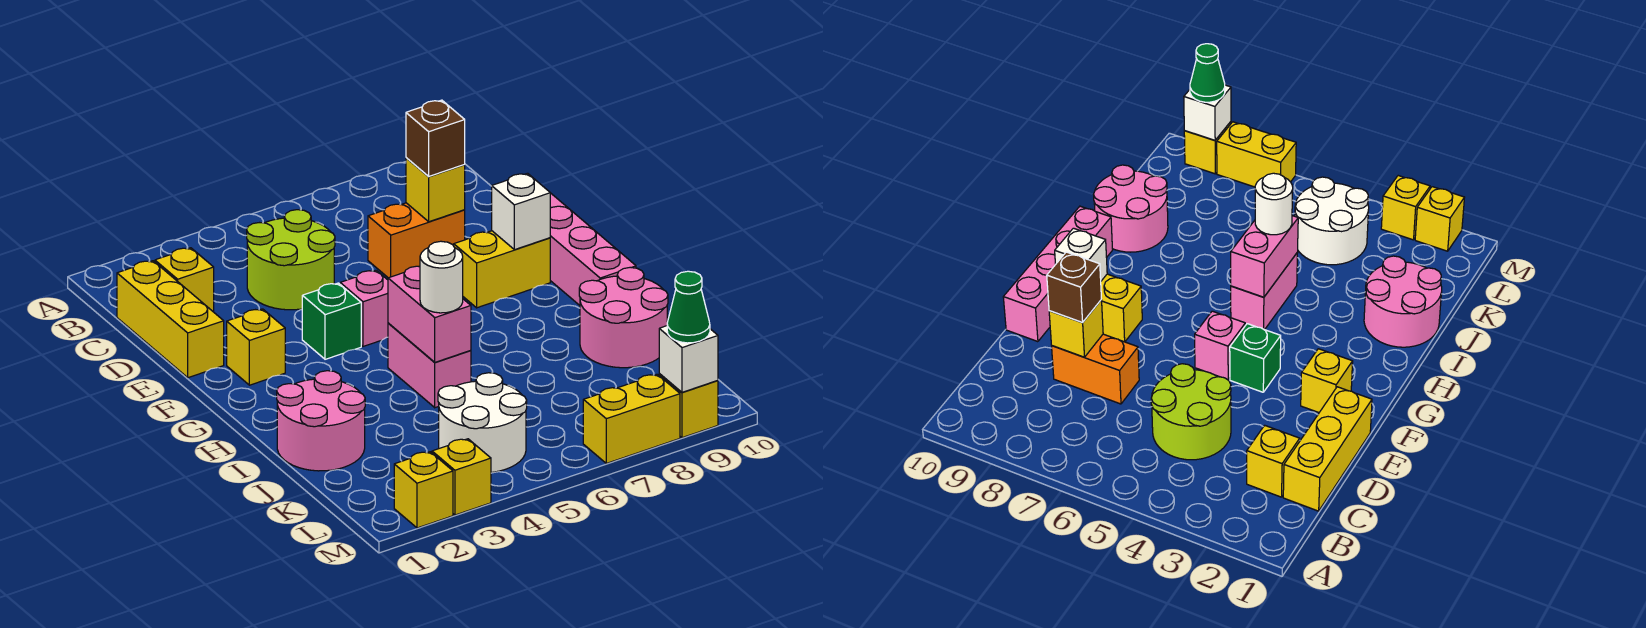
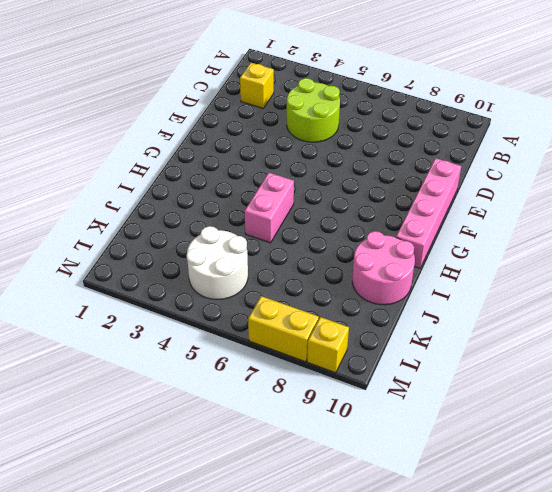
none -> yellow brick C1:E1 level 1
none -> orange brick D7:D8 level 1
none -> yellow brick F2 level 1

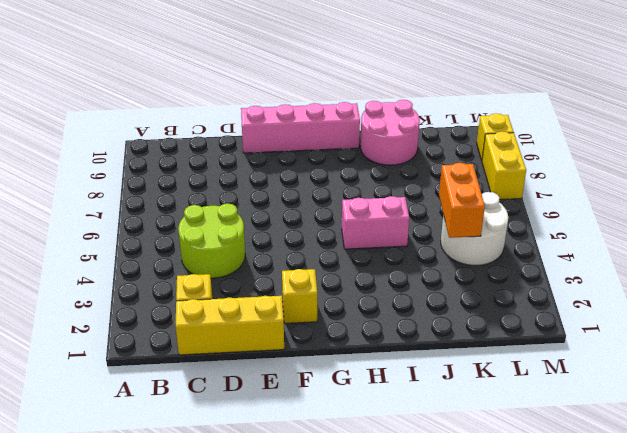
orange brick K4:K5 level 2 -> orange brick D7:D8 level 1
none -> green brick F4 level 1
none -> pink brick F5 level 1
none -> yellow brick F8:F9 level 1

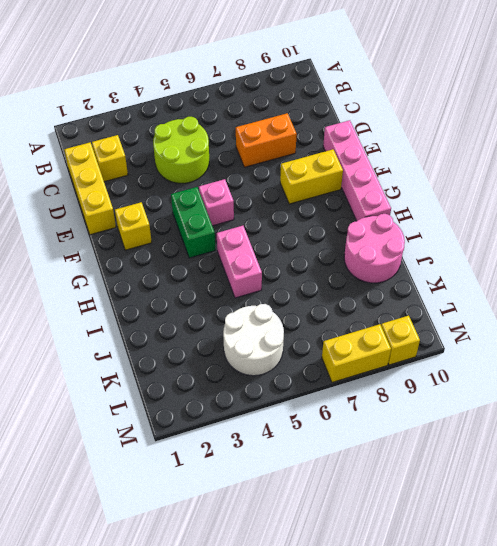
green brick F4:G4 level 1 -> green brick F4 level 1
none -> pink round brick I1:J2 level 1
none -> yellow brick M2 level 1
none -> yellow brick M3 level 1

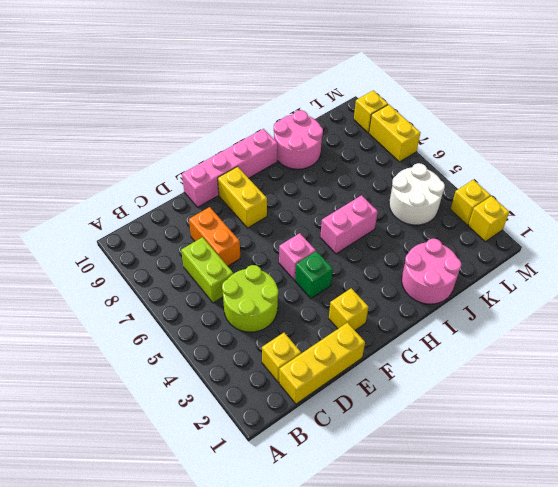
lime brick C6:C7 level 1 -> none
none -> yellow brick D8 level 2
none -> white brick F9 level 2
none -> pink brick H5:I5 level 2

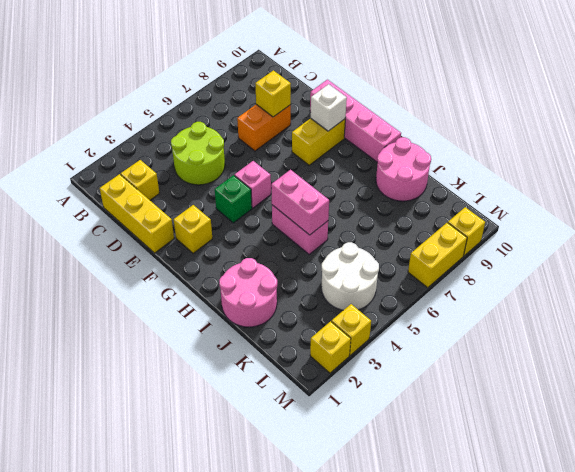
none -> white brick M9 level 2
none -> brown brick D8 level 3
none -> white round brick I5 level 3

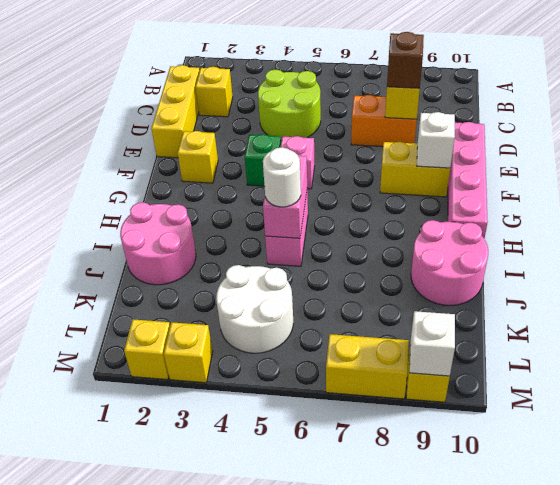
none -> green cone M9 level 3

